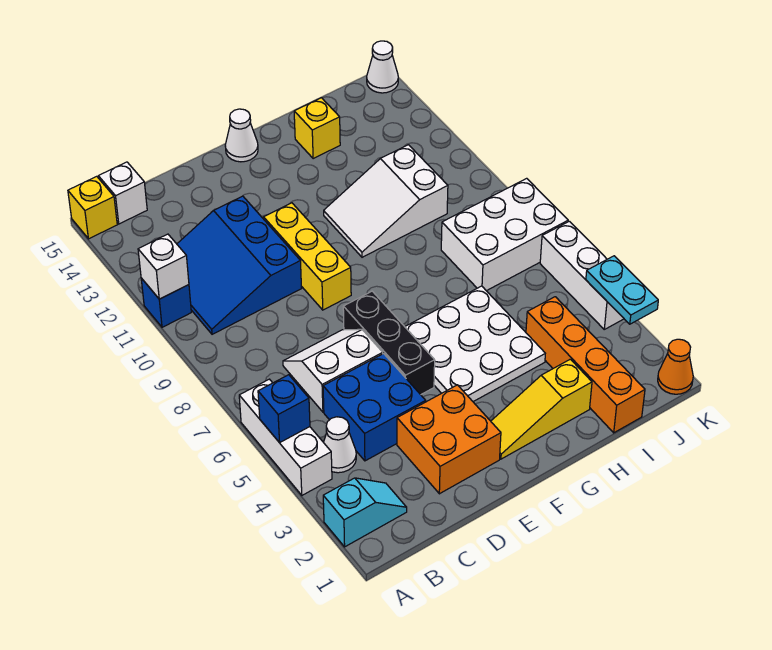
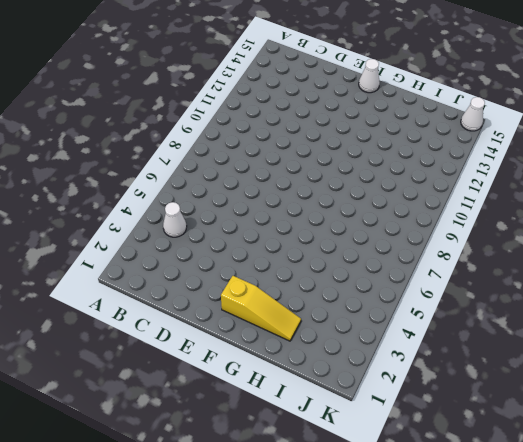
yellow slope F2:H2 level 1 top F -> yellow slope F2:H2 level 1 top H
none -> cyan slope A2:B2 level 1 top A
none -> white brick A4:A6 level 1
none -> blue brick A11 level 1

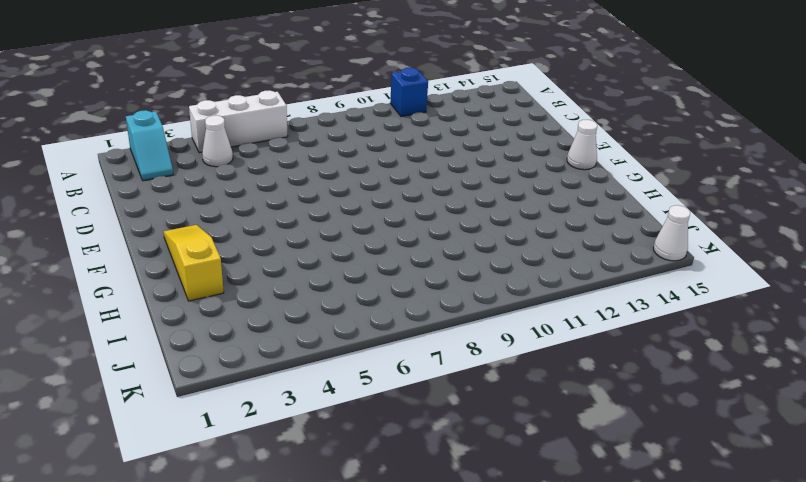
none -> yellow brick A15 level 1
none -> blue slope B10:D12 level 1 top D
none -> white brick B15 level 1

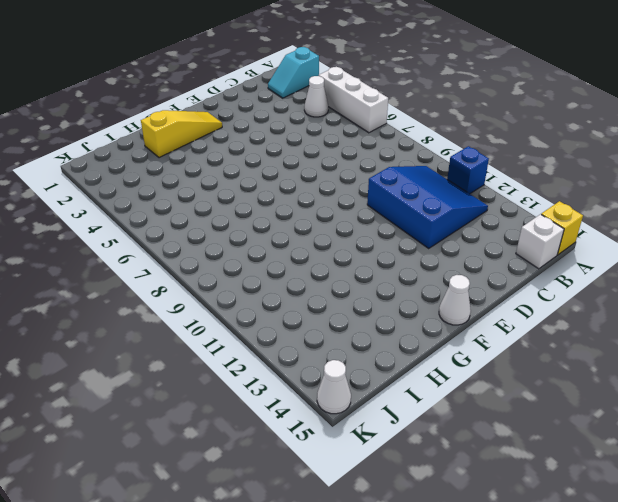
none -> blue brick C4:D5 level 1
none -> white slope C6:D7 level 1 top 6
none -> orange brick D2:E3 level 1

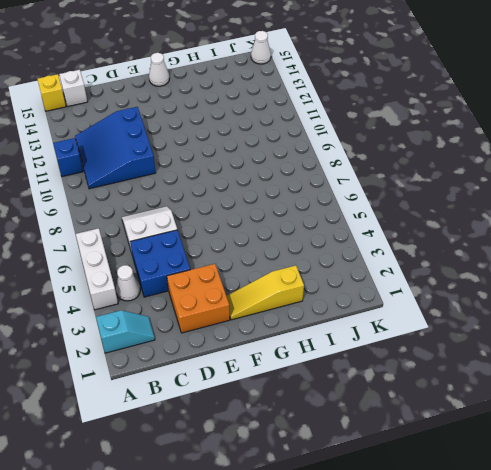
none -> black brick E5:E7 level 1
none -> yellow brick E9:E11 level 1
none -> white plate F4:H6 level 1

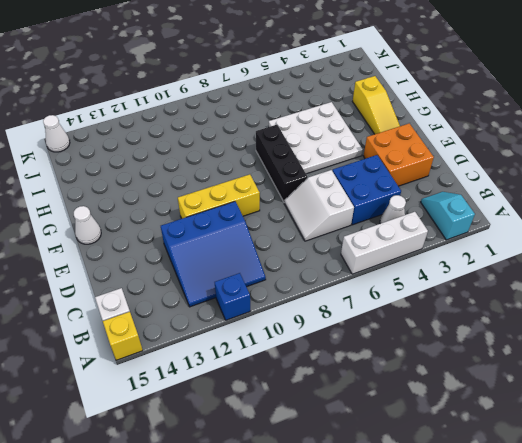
black brick E7:G7 level 1 -> black brick E5:E7 level 1
none -> white slope G10:I11 level 1 top I
none -> yellow brick H14 level 1
none -> orange brick I1:I4 level 1

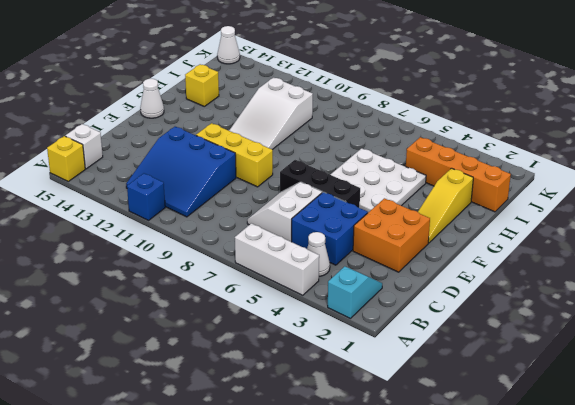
none -> white brick I7:K8 level 1
none -> orange cone K1 level 1
none -> white brick K4:K6 level 1

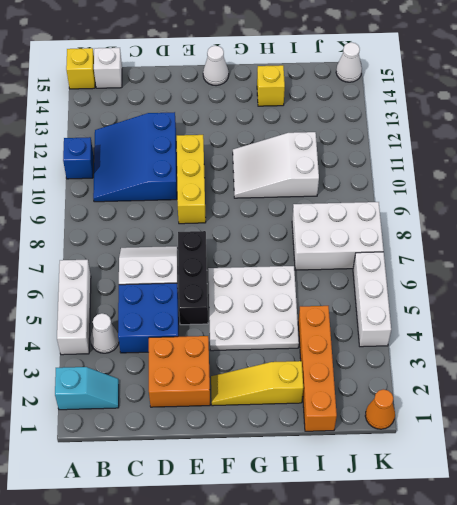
none -> blue brick A5 level 2
none -> white brick A11 level 2
none -> cyan plate K3:K4 level 2

